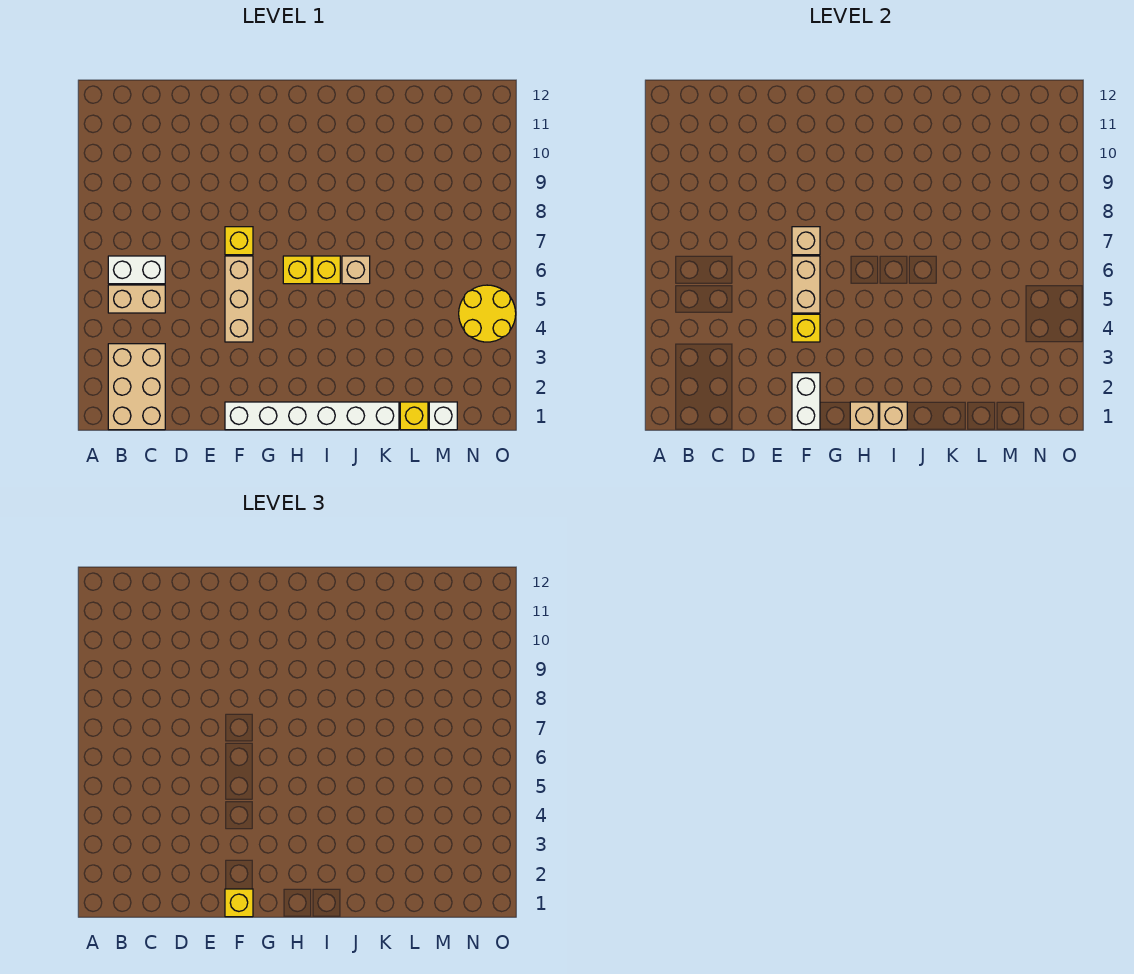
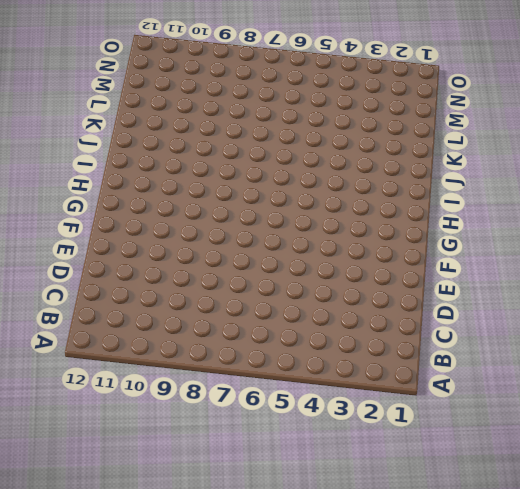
none -> tan brick B1:C3 level 1
none -> tan brick B5:C5 level 1
none -> white brick B6:C6 level 1

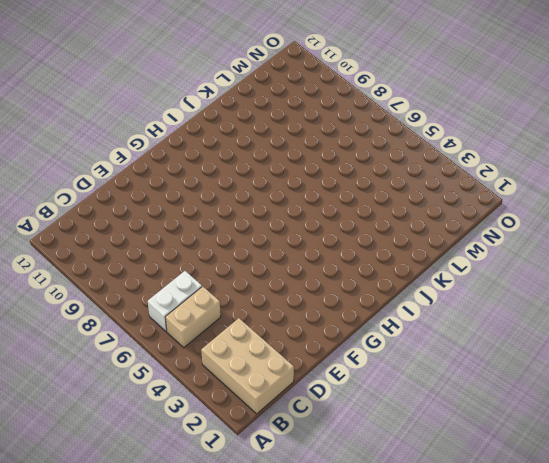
none -> white brick F1:K1 level 1
none -> tan brick F4:F6 level 1
none -> yellow brick F7 level 1

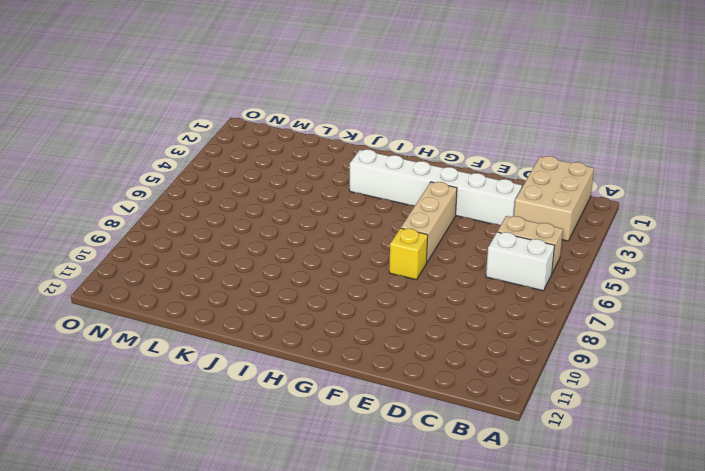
white brick D3:I3 level 1 -> white brick F1:K1 level 1
none -> yellow brick H6 level 1
none -> yellow brick I6 level 1
none -> tan brick J6 level 1

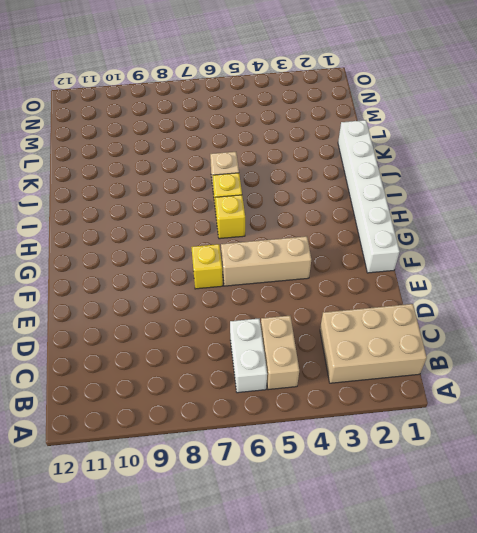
none -> yellow brick L1 level 1
none -> white brick M1 level 1
none -> yellow round brick N4:O5 level 1

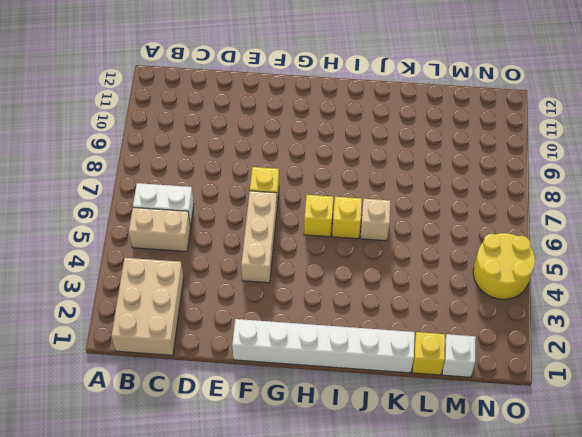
none -> white brick F1:F2 level 2
none -> yellow brick F4 level 2
none -> tan brick F5:F6 level 2

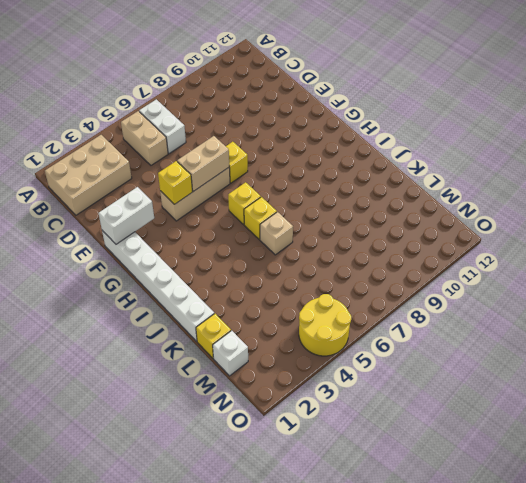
none -> tan brick F7 level 2
none -> tan brick H1 level 2
none -> tan brick I1 level 2

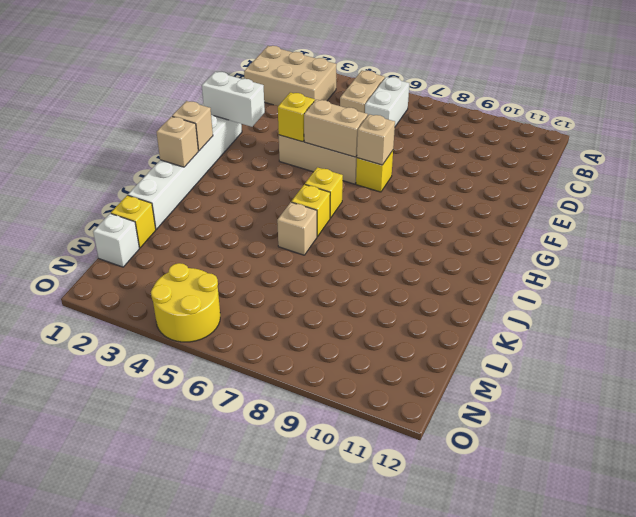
none -> yellow brick F1 level 3

